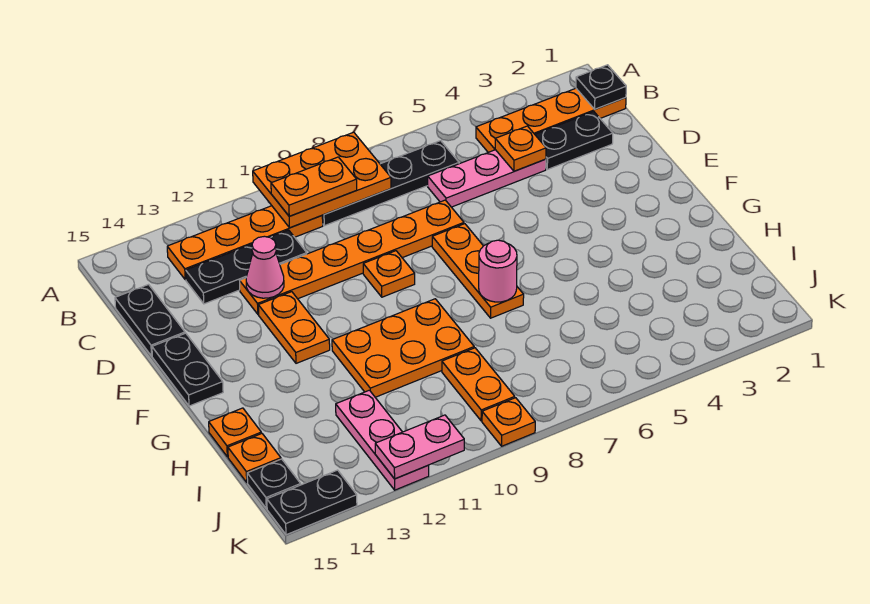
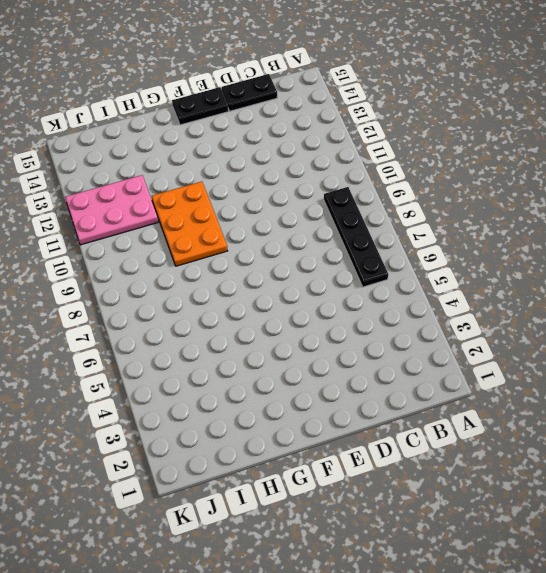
pink plate I11:K12 level 1 -> pink plate I12:K12 level 1
none -> orange plate B1:B4 level 1
none -> orange plate B10:B13 level 1
none -> black plate C2:C3 level 1

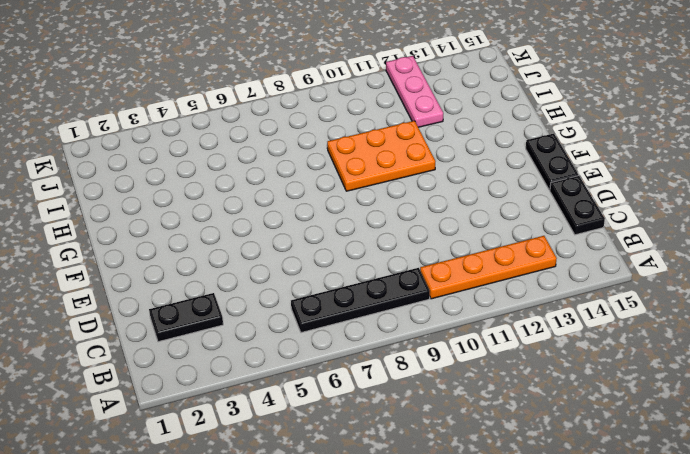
none -> orange plate B1:B4 level 1
none -> pink plate C4:C6 level 1
none -> black plate C11:C13 level 1

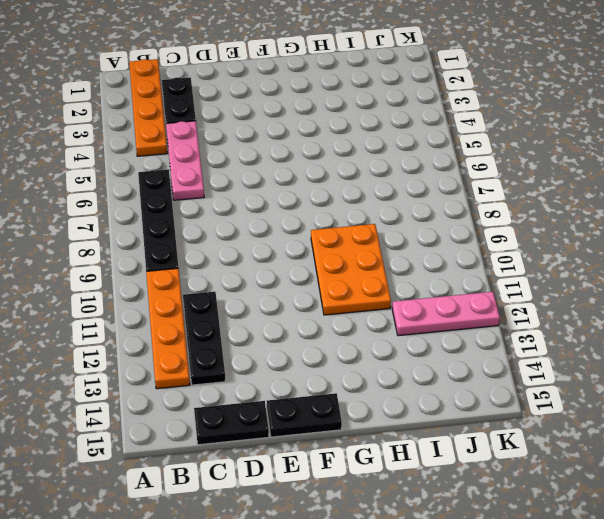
none -> orange plate D7:D12 level 1
none -> orange plate E7:G7 level 1
none -> orange plate E9 level 1

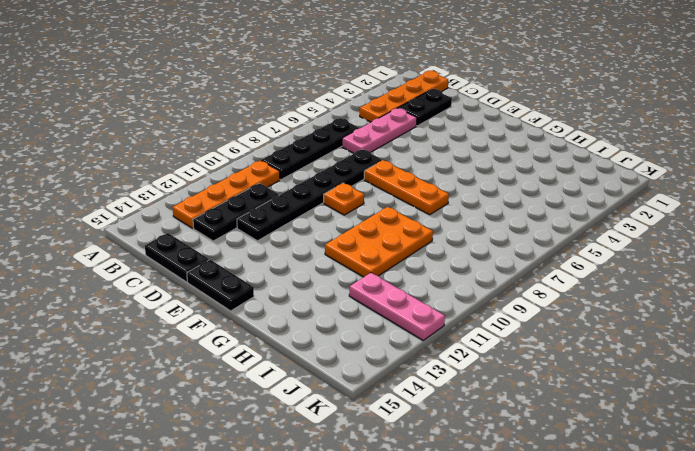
black plate D7:D12 level 1 -> orange plate D7:D12 level 1
none -> orange plate E12:F12 level 1
none -> orange plate H15 level 1
none -> orange plate I9:J9 level 1

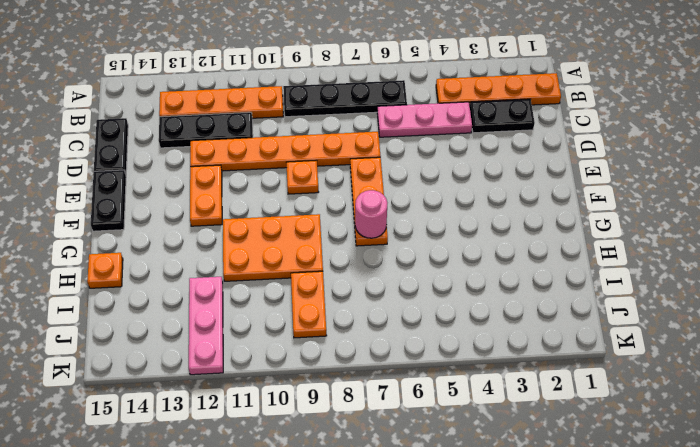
none -> orange plate I15 level 1
none -> black plate J15 level 1
none -> orange plate K9 level 1

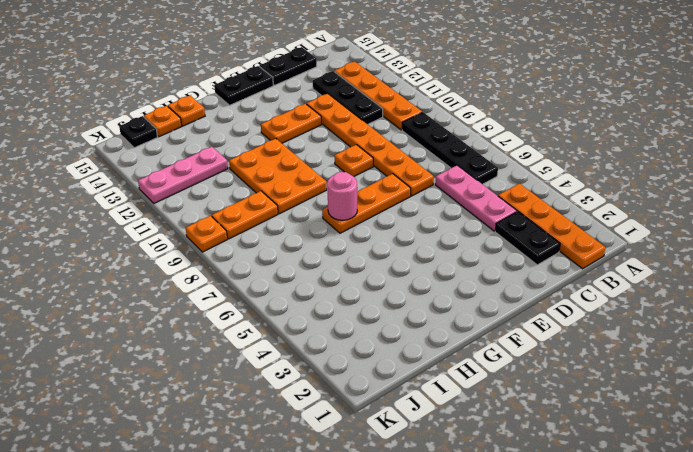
none -> black plate K14:K15 level 1
none -> orange plate A8:B10 level 2
none -> black plate B1 level 2

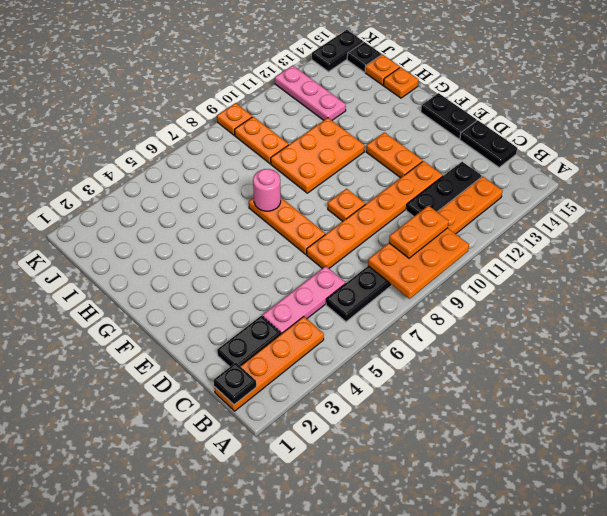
none -> orange plate C4 level 2
none -> pink cone D12 level 2
none -> pink plate K11:K12 level 2

